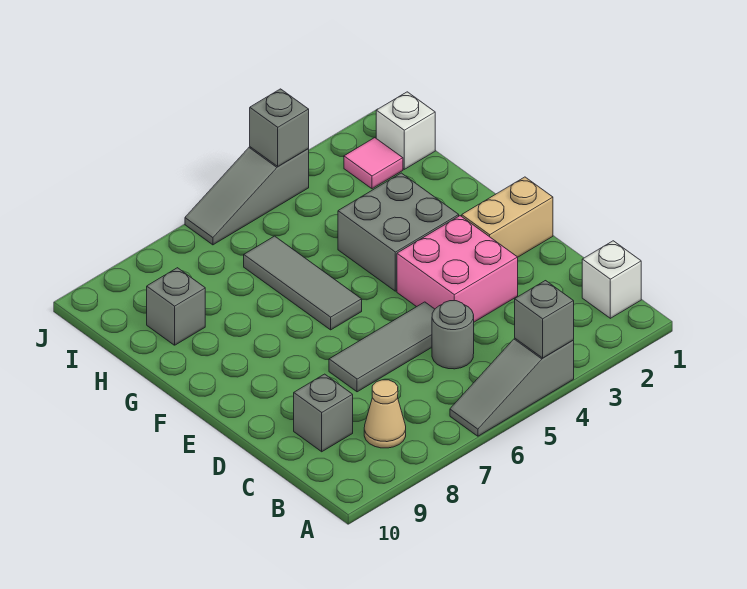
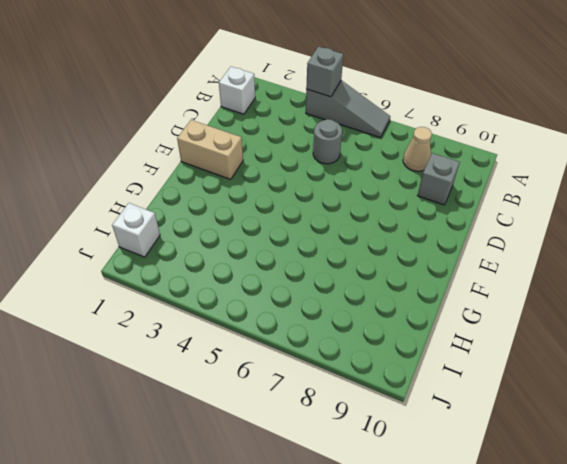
none -> pink brick D3:E4 level 1
none -> grey tile D5:D7 level 1
none -> grey brick F3:G4 level 1

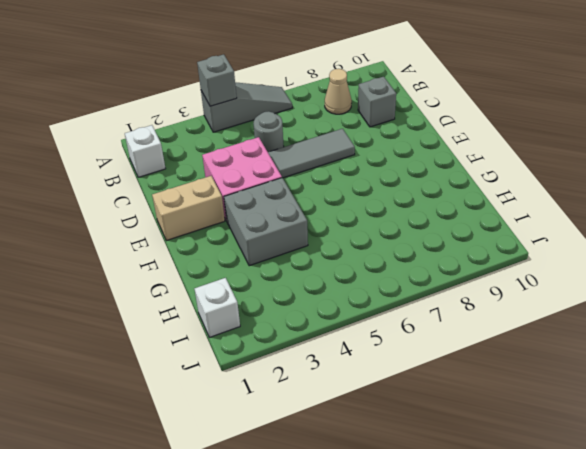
none -> grey tile F6:H6 level 1
none -> grey brick H9 level 1
none -> pink tile I2 level 1

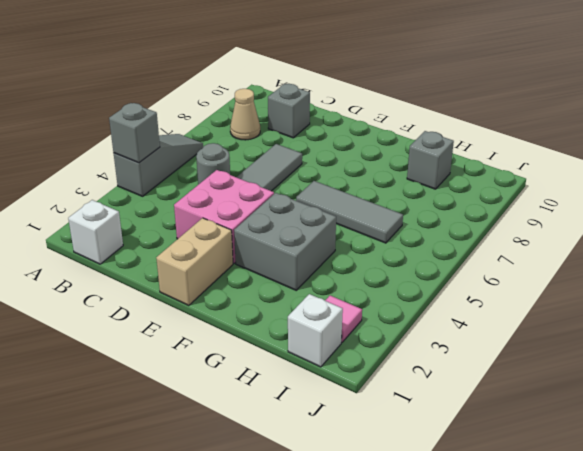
none -> grey slope J4:J6 level 1 top 4
none -> grey brick J4 level 2

